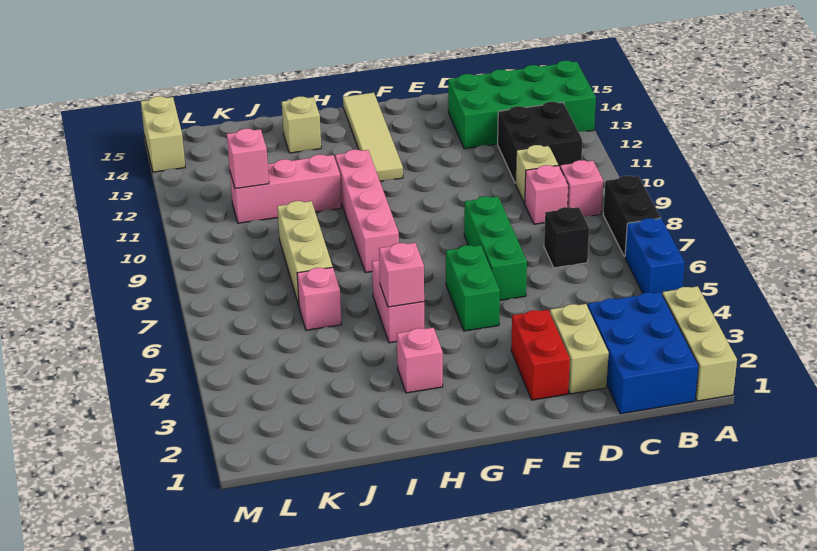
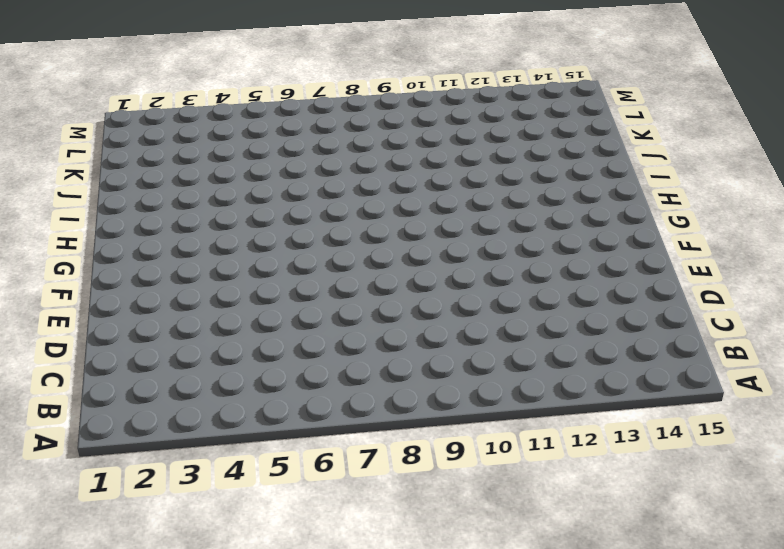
none -> tan brick A1:A3 level 1
none -> blue brick A5:A6 level 1
none -> black brick A7:A8 level 1

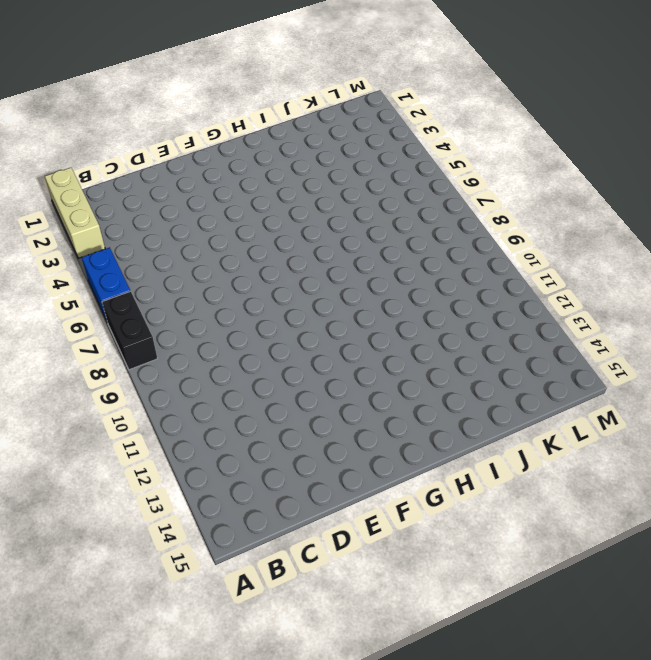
none -> green brick A13:D14 level 1
none -> blue brick B1:C3 level 1
none -> pink brick B9 level 1

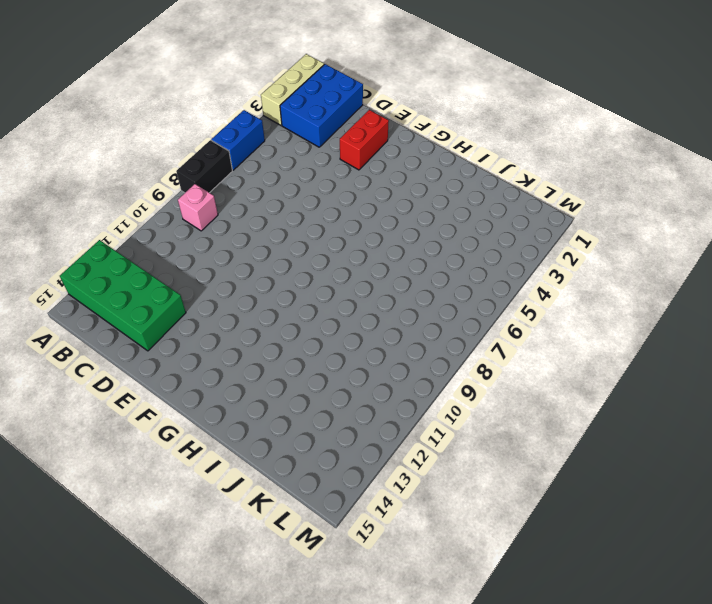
none -> black brick B11:C12 level 1
none -> black brick C7 level 1
none -> pink brick C9 level 1

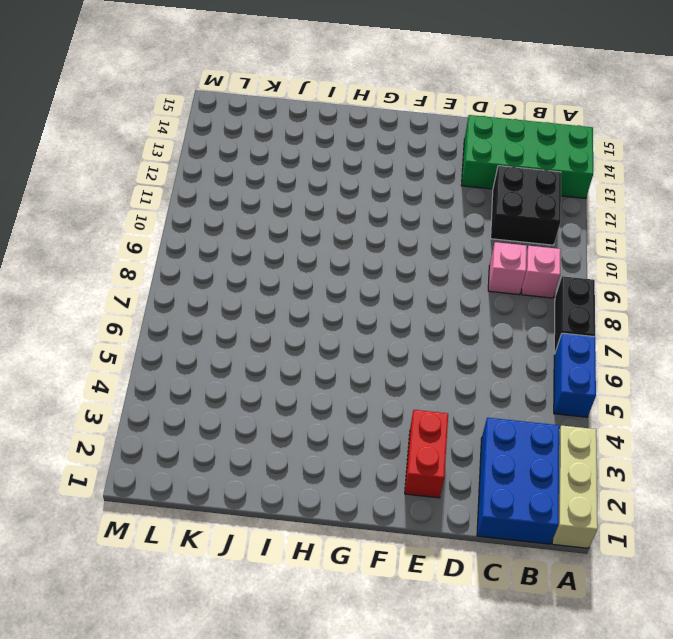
none -> black brick C7 level 1
none -> tan brick C10 level 1
none -> tan brick D2:D3 level 1

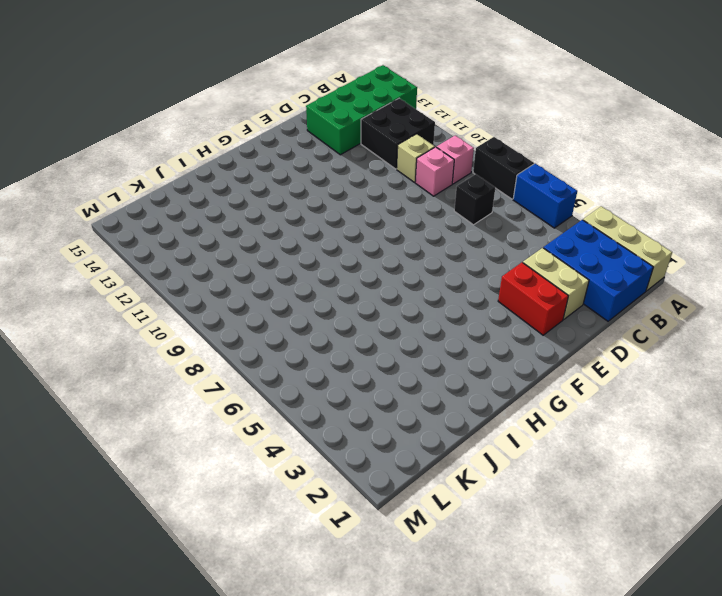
none -> green brick E6:E8 level 1
none -> green brick F5:F6 level 1
none -> tan tile G12:G15 level 1

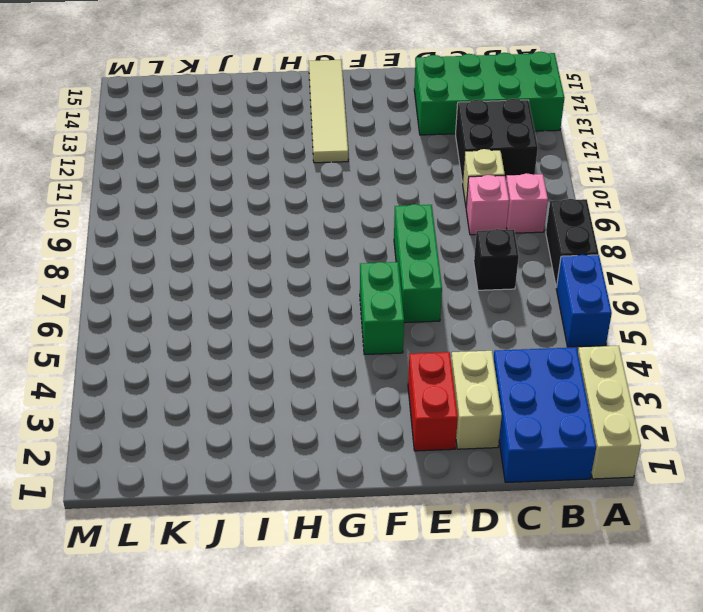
none -> pink brick H3 level 1
none -> pink brick H5:H6 level 1
none -> pink brick H8:H11 level 1

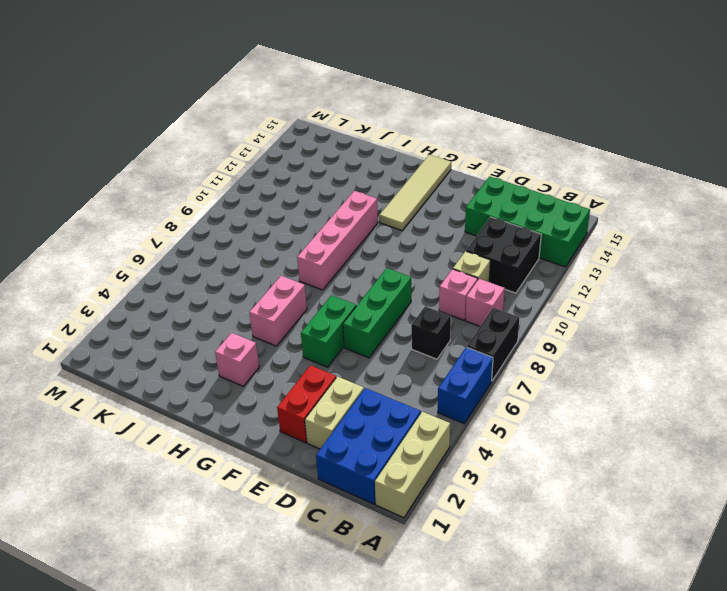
none -> pink brick I11:K11 level 1
none -> tan brick I14 level 1
none -> pink brick J6 level 1

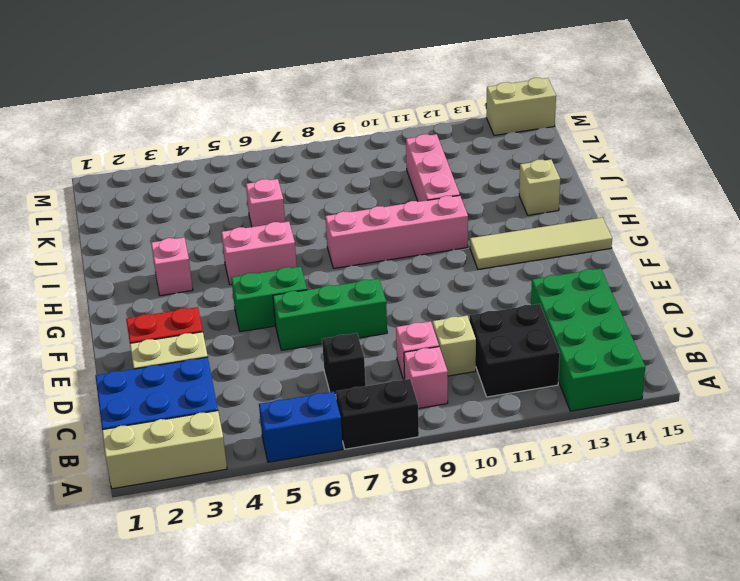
none -> tan brick J7:J9 level 1
none -> pink brick H5 level 2
none -> pink brick K11 level 2

